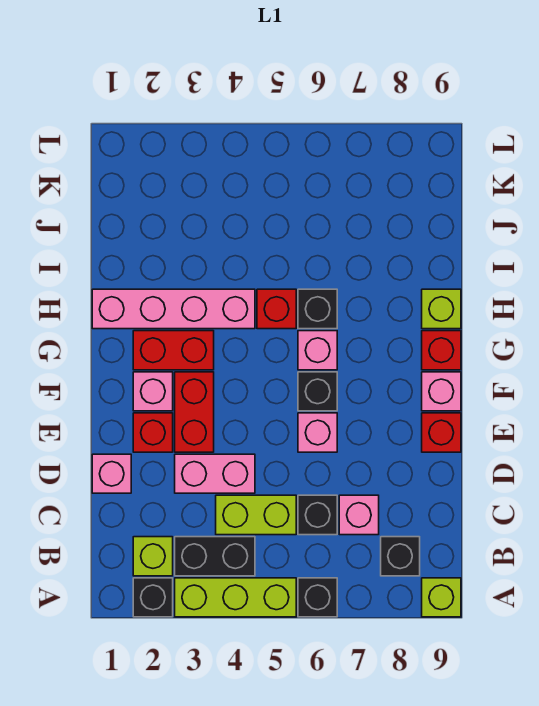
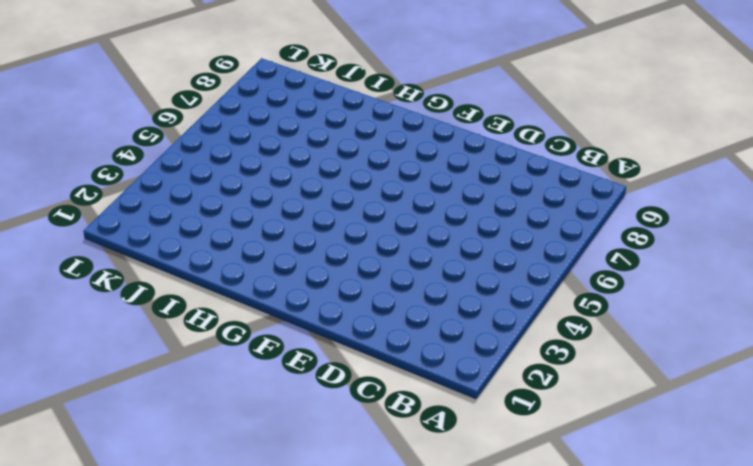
none -> black brick A2 level 1
none -> lime brick A3:A5 level 1
none -> black brick A6 level 1

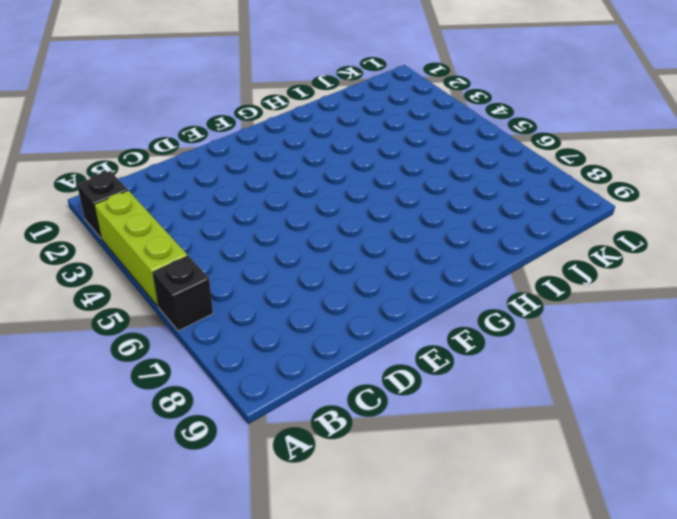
none -> lime brick A9 level 1
none -> lime brick B2 level 1
none -> black brick B3:B4 level 1

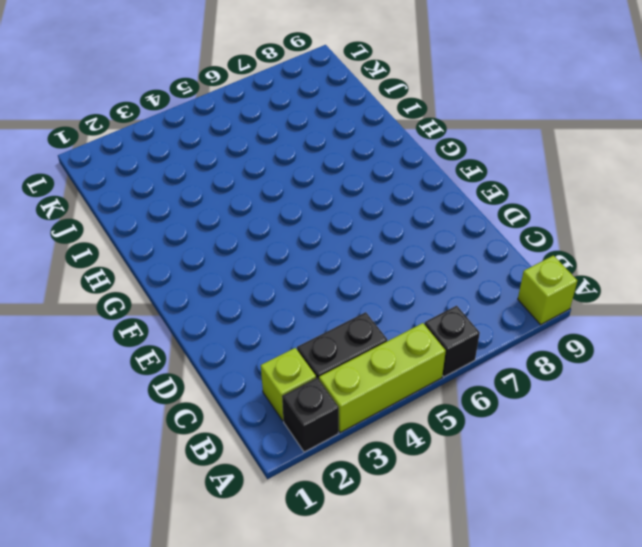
none -> black brick B8 level 1
none -> lime brick C4:C5 level 1
none -> black brick C6 level 1

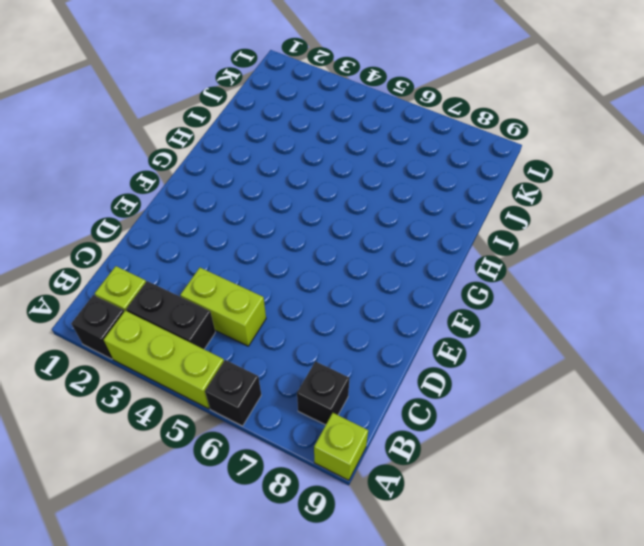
none -> black brick C6 level 1
none -> pink brick C7 level 1
none -> pink brick D1 level 1

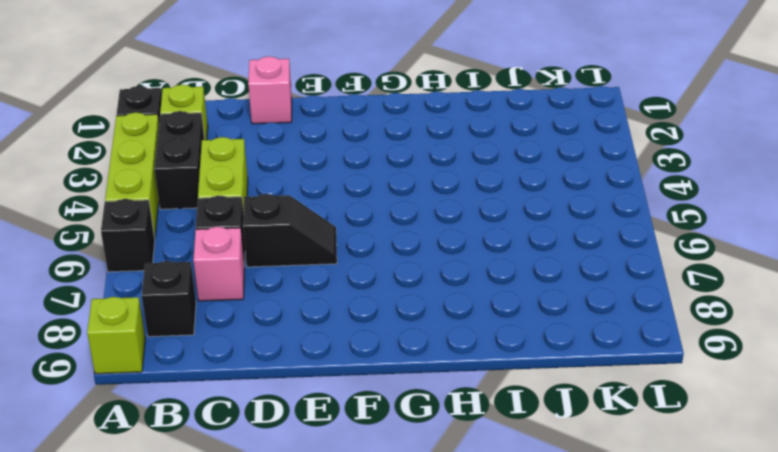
black slope D6:E6 level 1 top D -> pink brick E6 level 1
none -> pink brick D3:D4 level 1
none -> red brick E2 level 1
none -> red brick E3:F3 level 1

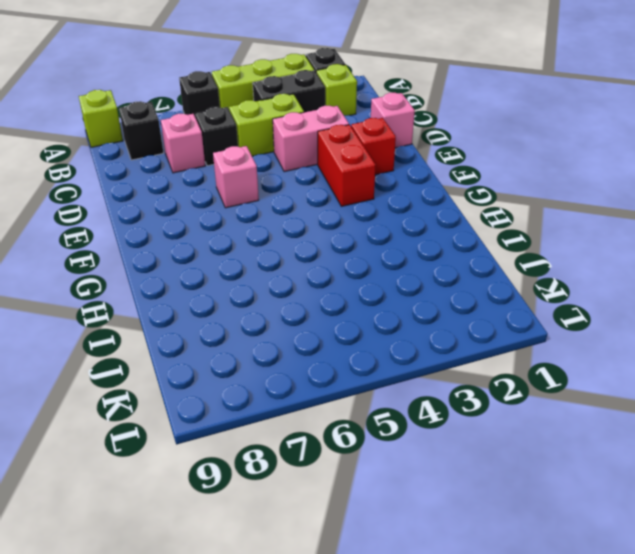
none -> red brick E9 level 1
none -> pink brick F2 level 1
none -> black brick F6 level 1

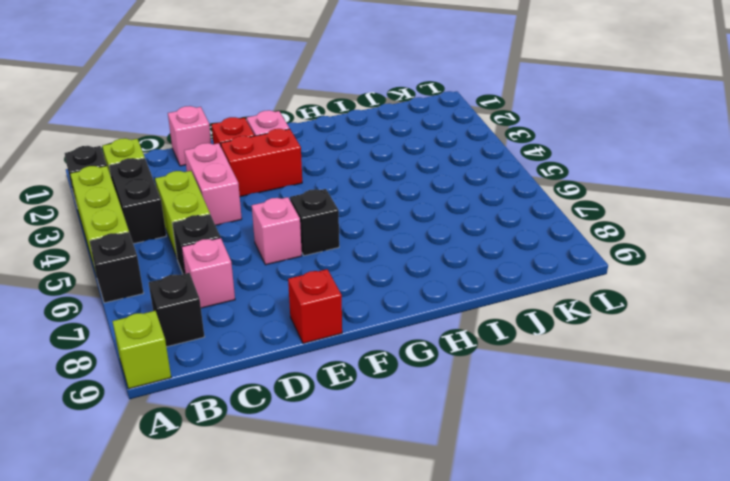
none -> pink brick F9 level 1
none -> red brick G2:G3 level 1
none -> pink brick G6 level 1

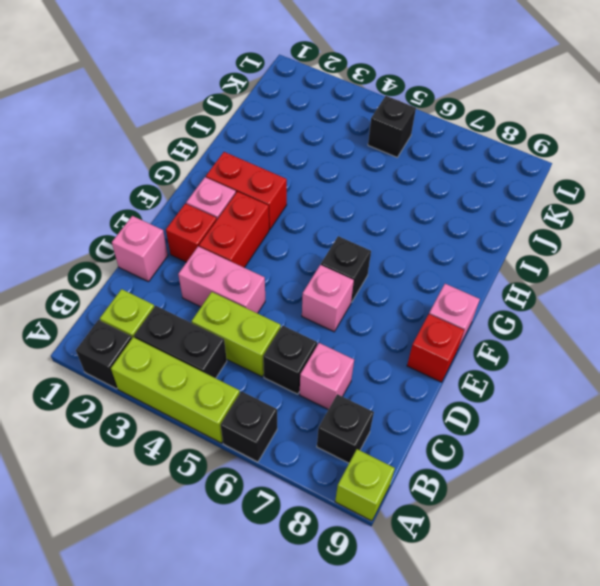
black brick K5 level 1 -> black brick H6 level 1
none -> pink brick G6 level 1
none -> red brick G9 level 1
none -> pink brick H1:H4 level 1

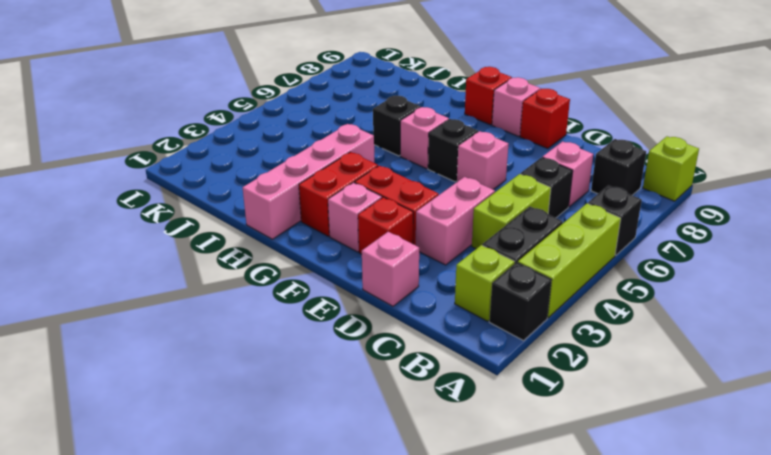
none -> red brick H5 level 1
none -> lime brick H9 level 1

